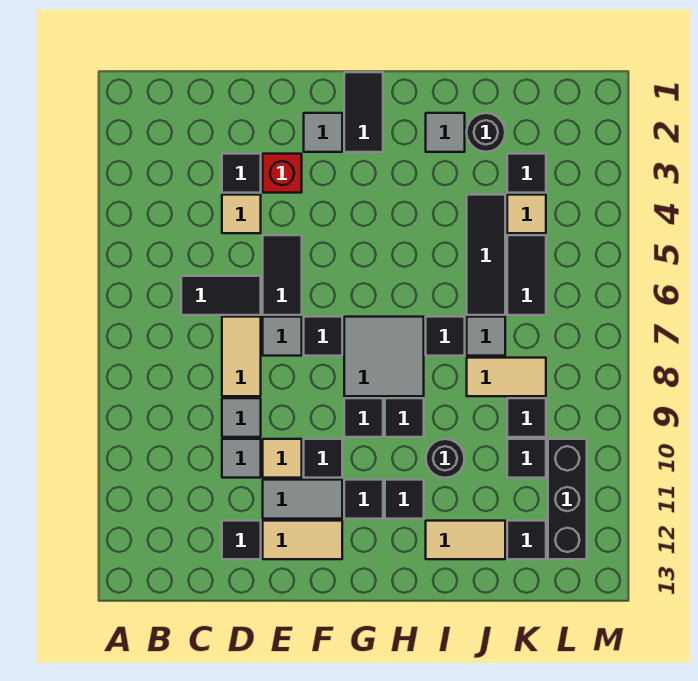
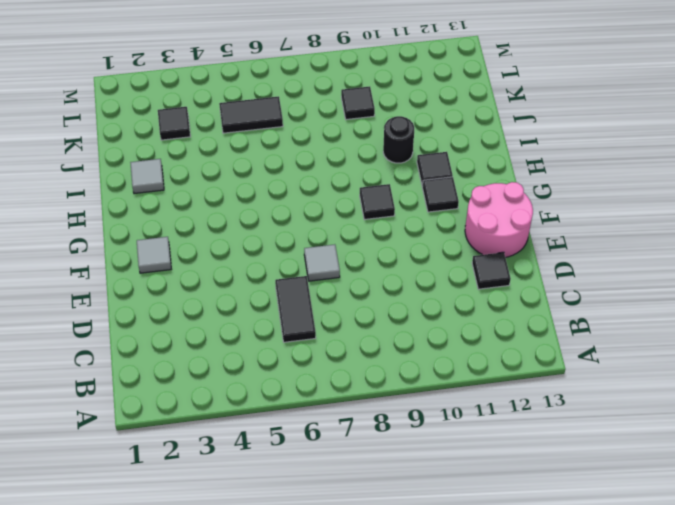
pink round brick E12:F13 level 1 -> tan tile E12:F12 level 1
none -> black tile D3 level 1
none -> tan tile D4 level 1
none -> tan tile D7:D8 level 1
none -> grey tile D9 level 1

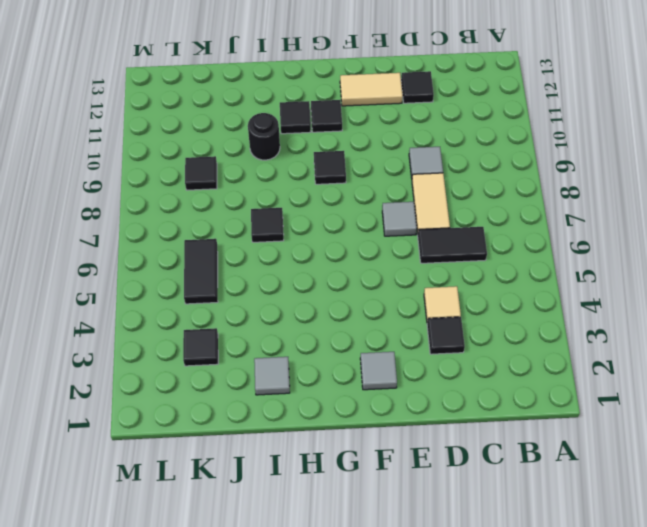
none -> grey tile D10 level 1
none -> red brick E3 level 1
none -> black tile E5:E6 level 1
none -> tan tile E10 level 1

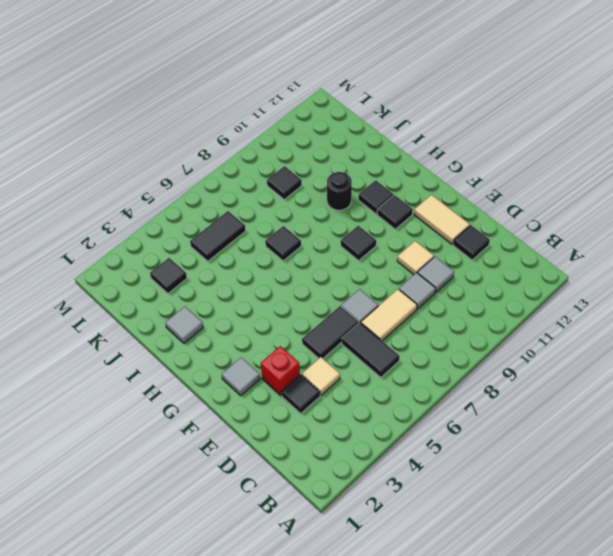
none -> grey tile E11:F11 level 1
none -> black tile F7 level 1
none -> black tile F10 level 1
none -> black tile G1:G2 level 1

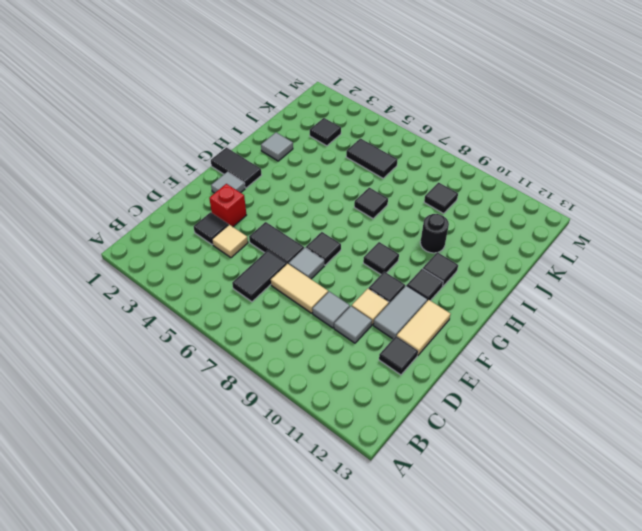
none -> grey tile G7:H8 level 1
none -> black tile H9 level 1
none -> tan tile I12:J12 level 1
none -> black round brick J2 level 1

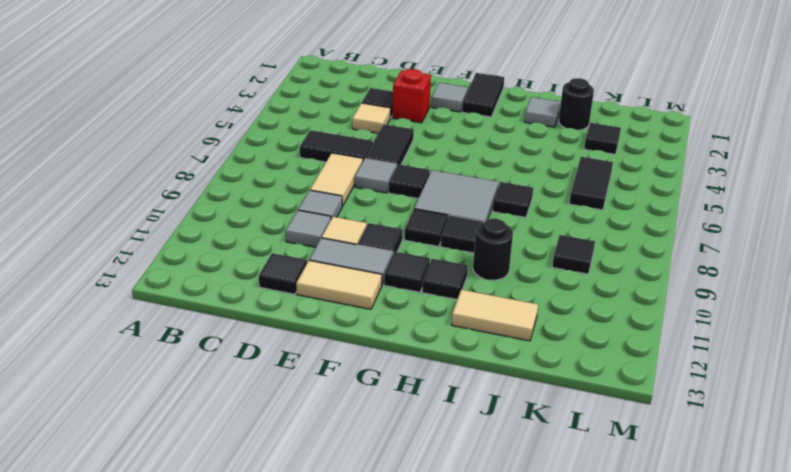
none -> black tile J4:J6 level 1
none -> grey tile J7 level 1
none -> tan tile J8:K8 level 1
none -> tan tile K4 level 1

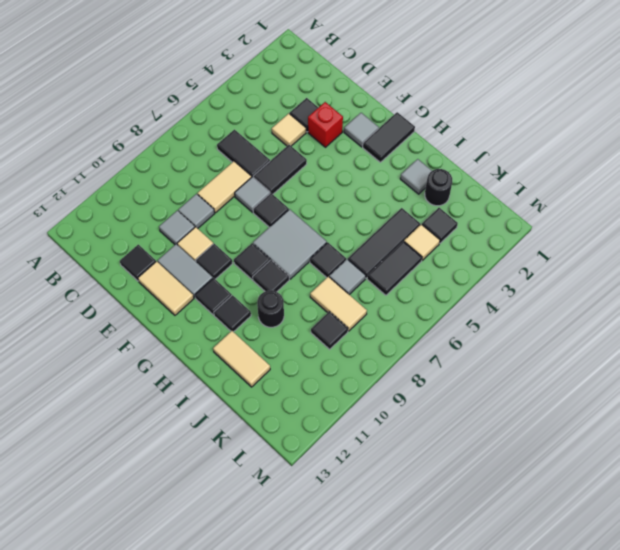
none -> black tile K10 level 1
none -> black tile K12 level 1
none -> black brick L10:L12 level 1

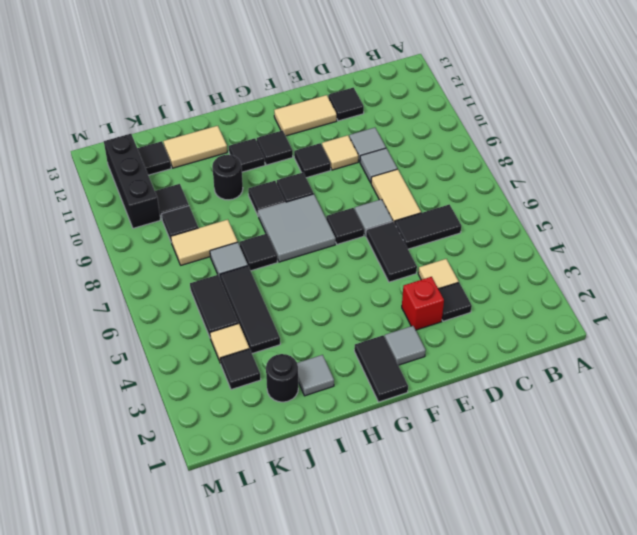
none -> grey tile E11:F11 level 1

